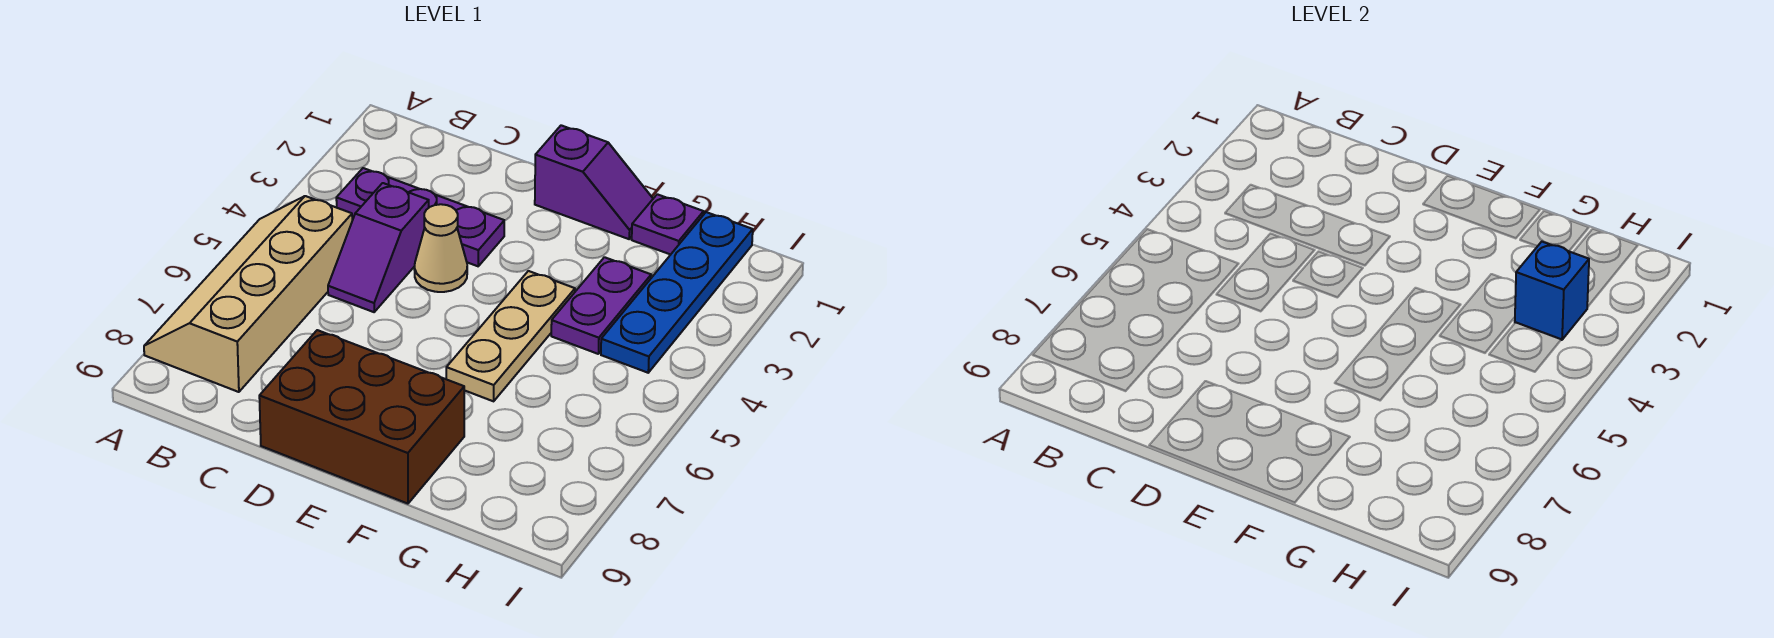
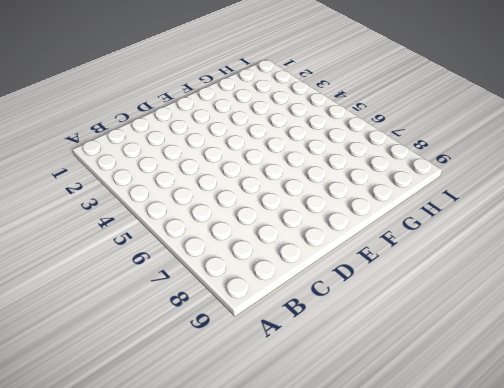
none -> tan slope A5:B8 level 1 top B
none -> purple plate B3:D3 level 1

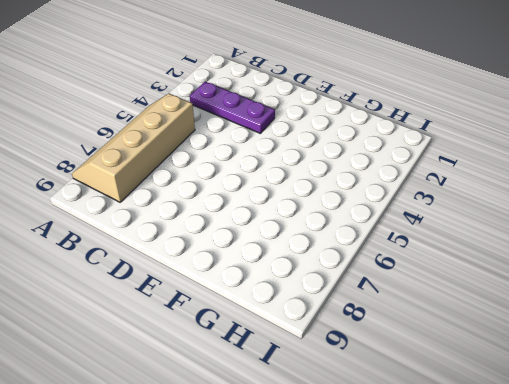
none -> purple slope C4:C5 level 1 top 4
none -> tan cone D4 level 1

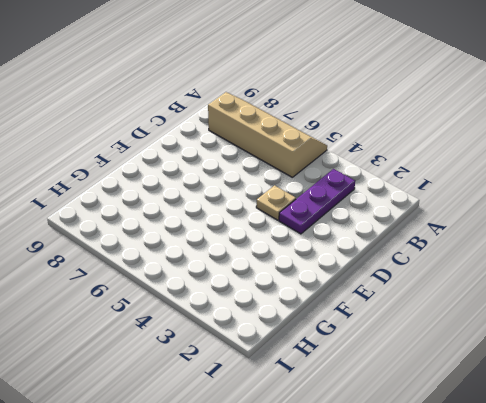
tan plate D4 level 1 -> tan cone D4 level 1
none -> purple slope C4:C5 level 1 top 4
none -> brown brick D8:F9 level 1

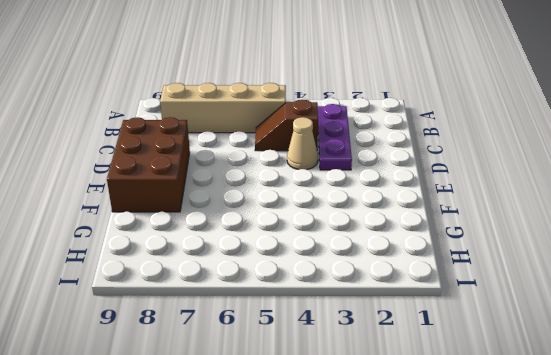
brown slope C4:C5 level 1 top 4 -> purple slope C4:C5 level 1 top 4
none -> purple slope E1:F1 level 1 top E
none -> tan plate F4:F6 level 1

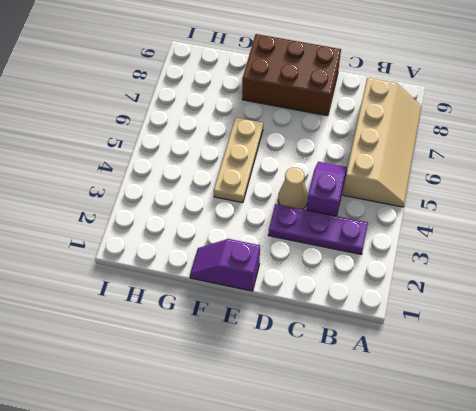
none -> purple plate G1 level 1
none -> purple plate G3:G4 level 1

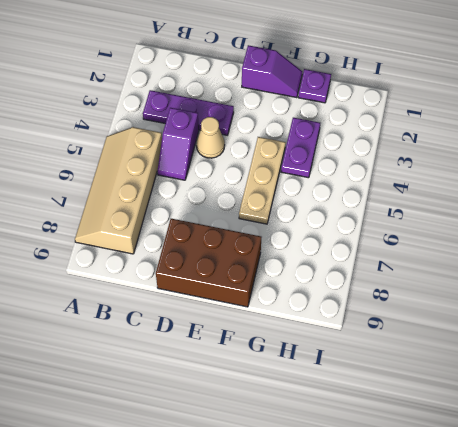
none -> blue plate H1:H4 level 1
none -> blue brick H3 level 2

